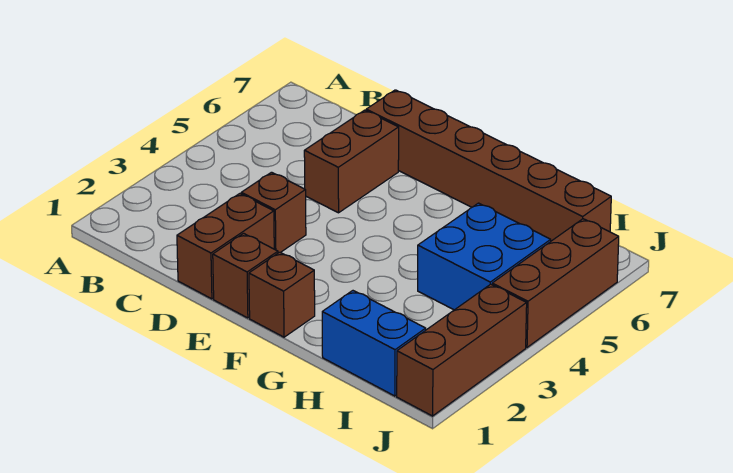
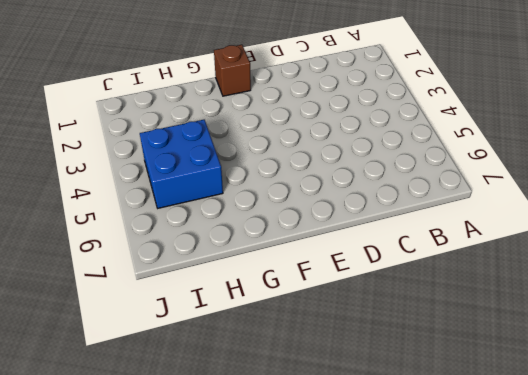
none -> brown brick D1:D2 level 1
none -> brown brick D3 level 1

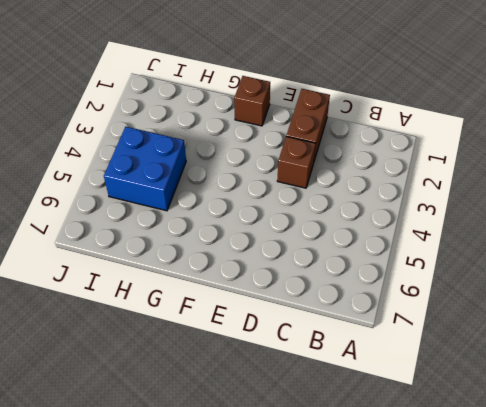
none -> brown brick D5:D6 level 1
none -> brown brick D7:I7 level 1

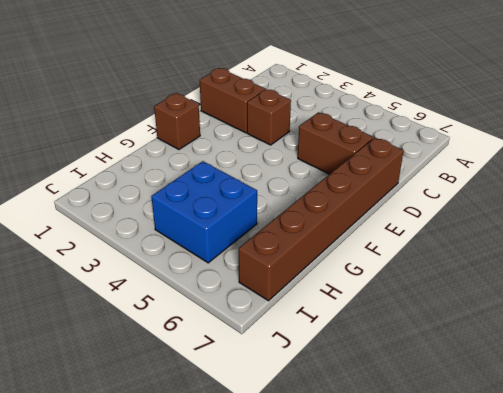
none -> brown brick E1 level 1
none -> blue brick H1:I1 level 1

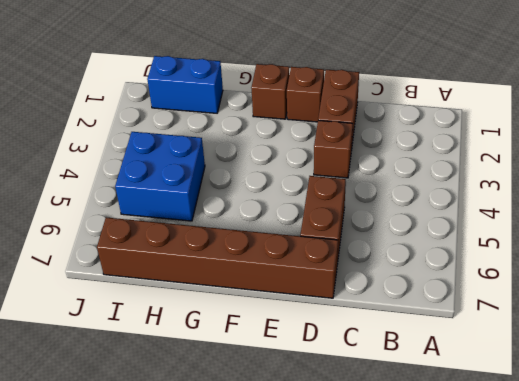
none -> brown brick J1:J3 level 1
none -> brown brick J4:J6 level 1

